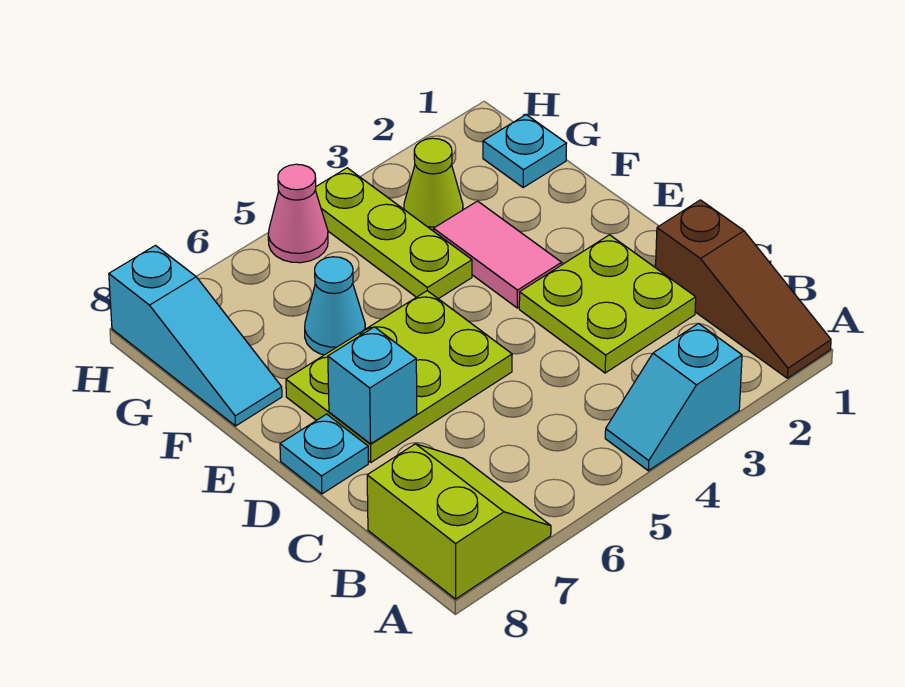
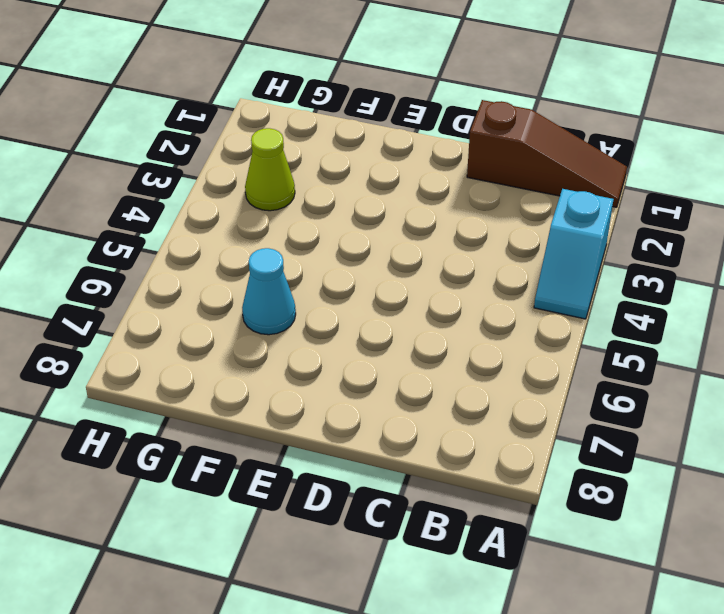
none -> lime slope A7:B8 level 1 top 8
none -> lime plate C2:D3 level 1
none -> lime plate D5:E7 level 1

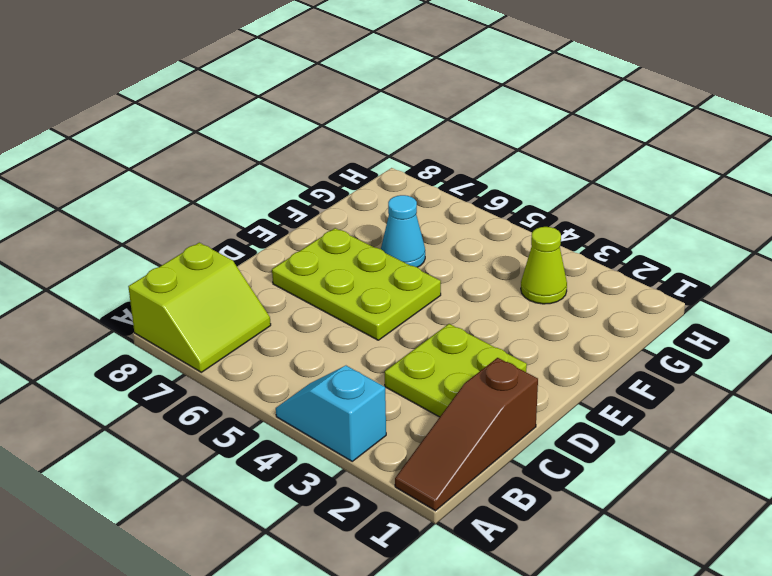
none -> cyan plate D8 level 1
none -> pink tile E3:F3 level 1
none -> lime plate F4:H4 level 1

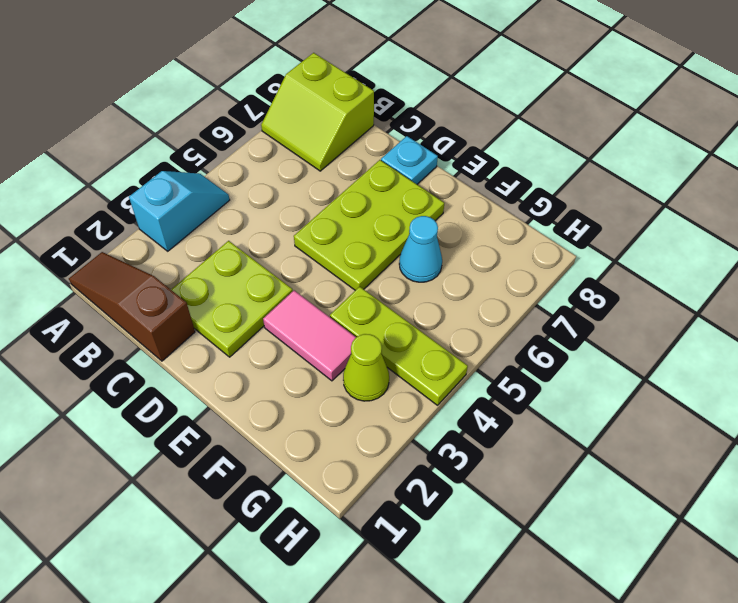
none -> cyan slope F8:H8 level 1 top H
none -> cyan plate G1 level 1
none -> pink cone H5 level 1

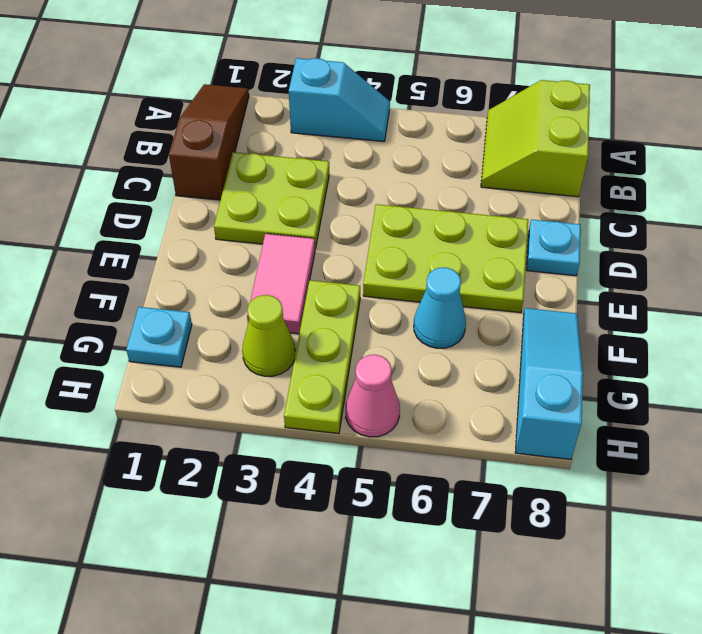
none -> cyan brick D7 level 2

